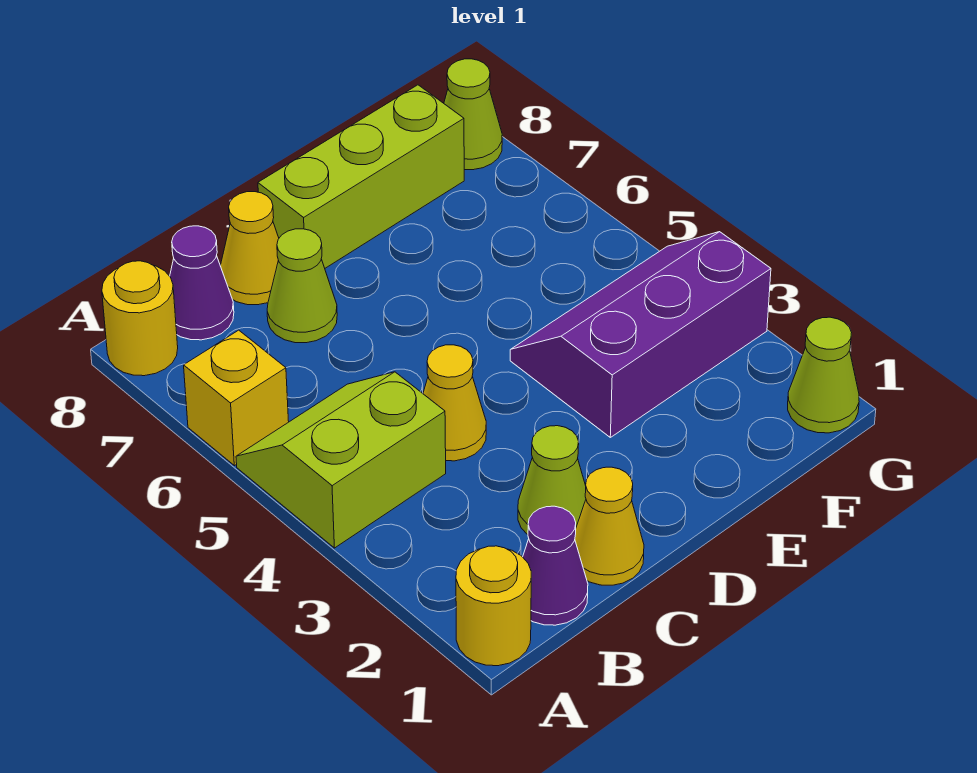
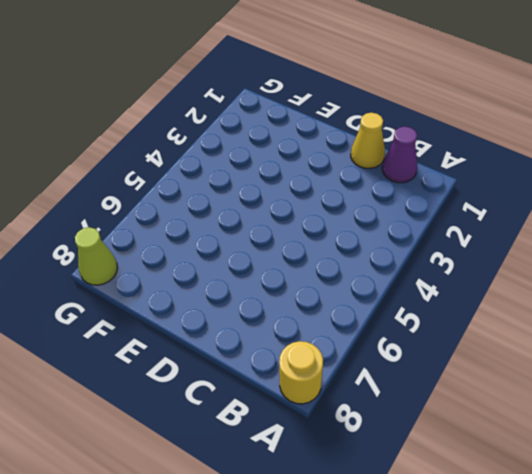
none -> yellow round brick A1 level 1
none -> lime slope A4:B5 level 1 top 4
none -> yellow brick A6 level 1

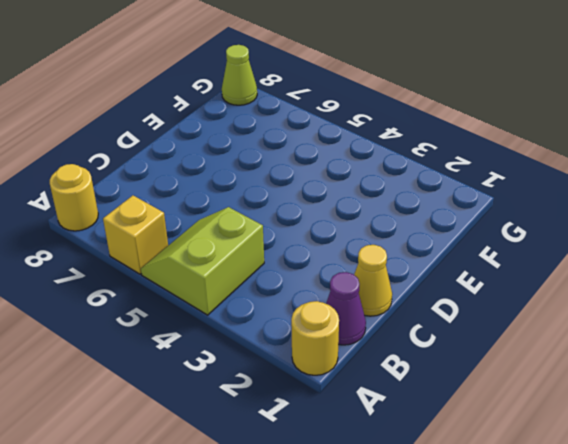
none -> purple cone B8 level 1
none -> lime cone C2 level 1
none -> yellow cone C4 level 1

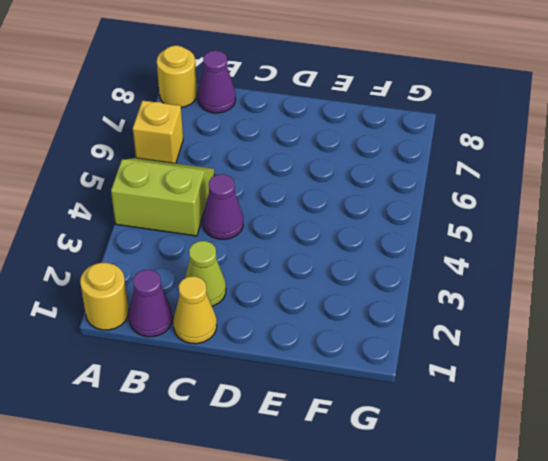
purple cone C4 level 1 -> yellow cone C4 level 1
none -> lime cone C7 level 1
none -> yellow cone C8 level 1
none -> lime brick D8:F8 level 1

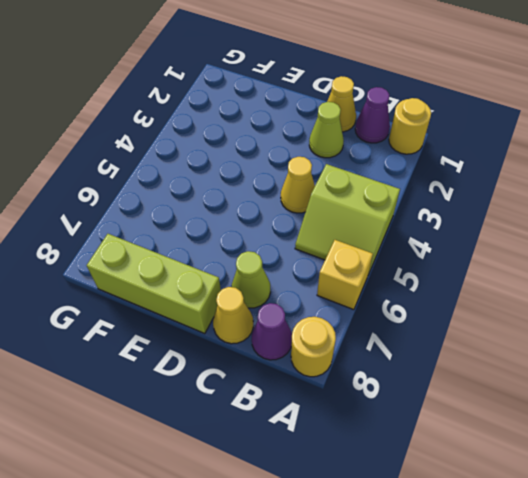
none -> purple slope E3:G4 level 1 top 3
none -> lime cone G1 level 1
none -> lime cone G8 level 1

